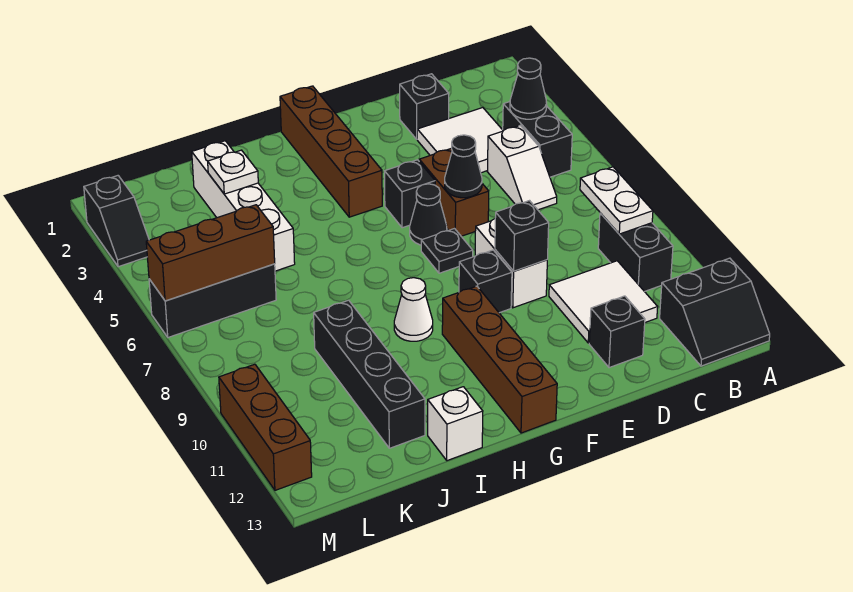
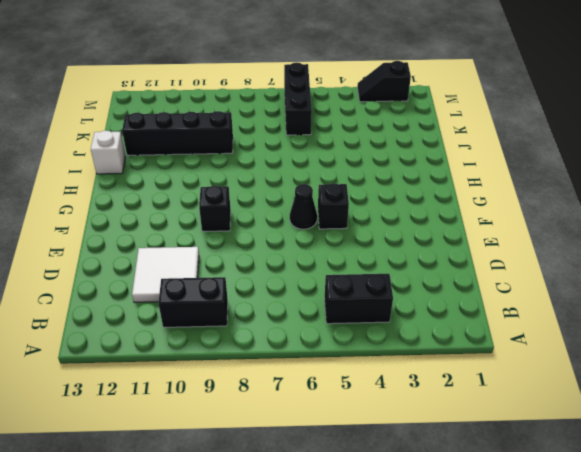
none -> black slope A12:B13 level 1 top 12
none -> white tile C3:D4 level 1
none -> white slope C5:C6 level 1 top 5

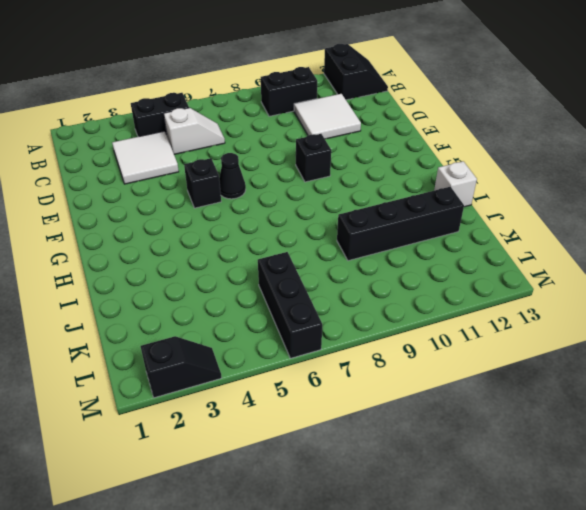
none -> black brick D2 level 1
none -> black brick D12 level 1
none -> brown brick E5:E6 level 1

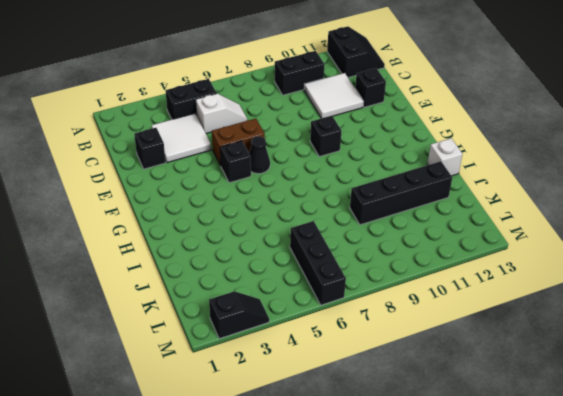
none -> white brick E8:E9 level 1
none -> black plate F7 level 1
none -> brown brick G1:G4 level 1

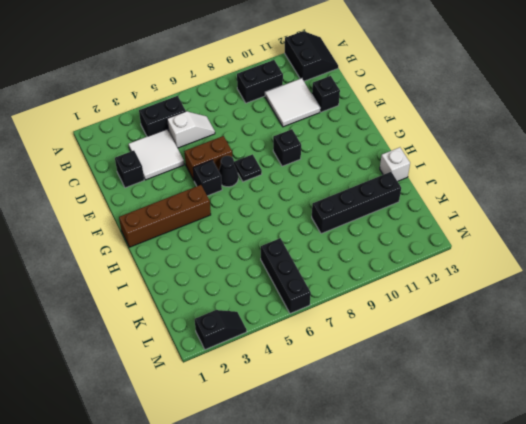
none -> white brick E8:E9 level 1
none -> brown brick G10:G13 level 1
none -> white cone H9 level 1

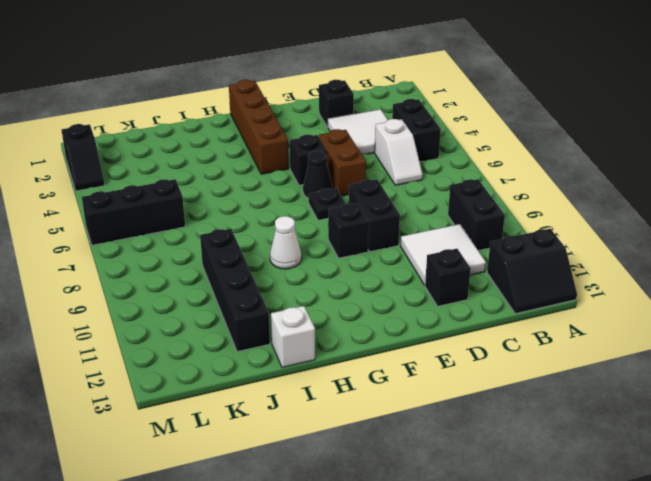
black brick E8:E9 level 1 -> white brick E8:E9 level 1
none -> brown brick G10:G13 level 1
none -> white brick J2:J5 level 1
none -> brown brick M10:M12 level 1

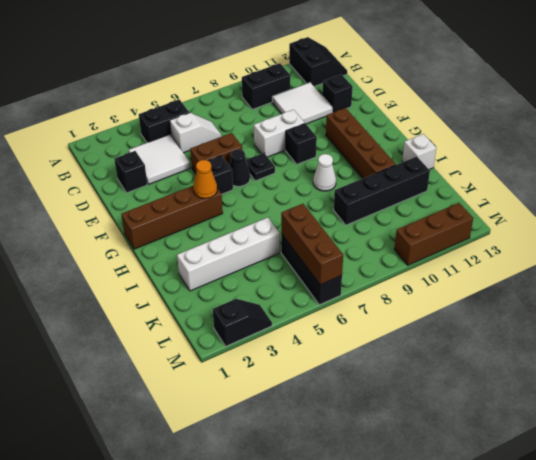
brown brick F11:I11 level 1 -> brown brick G10:G13 level 1
orange cone G4 level 2 -> none
none -> black cone B4 level 2
none -> white plate B8:B9 level 2
none -> black cone E6 level 2

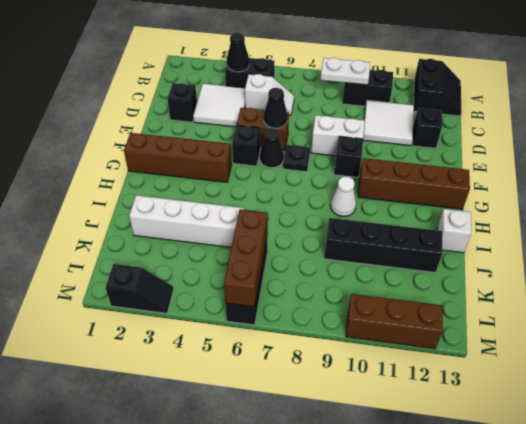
none -> black brick E9 level 2
none -> white plate J3 level 2

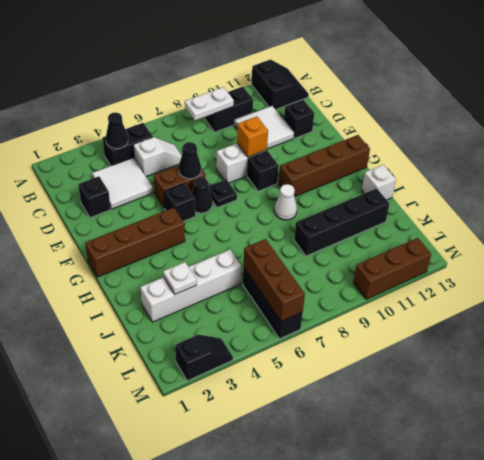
orange brick E9 level 2 -> black brick E9 level 2

